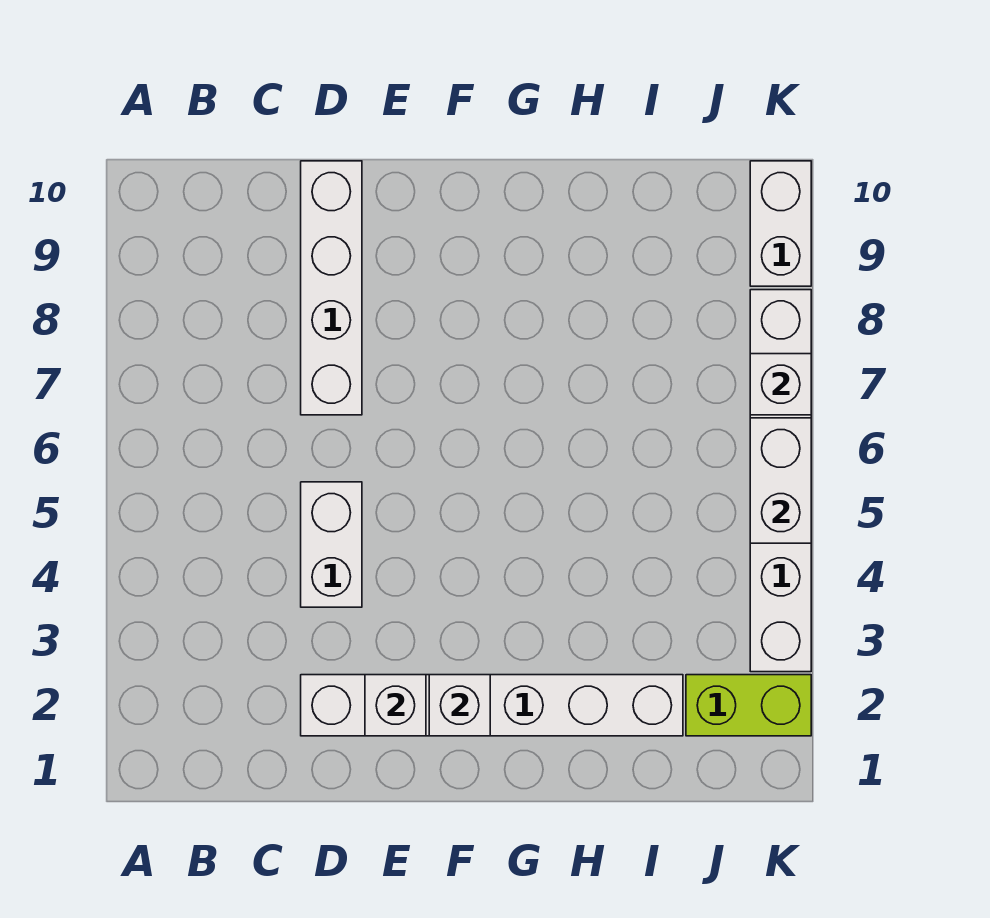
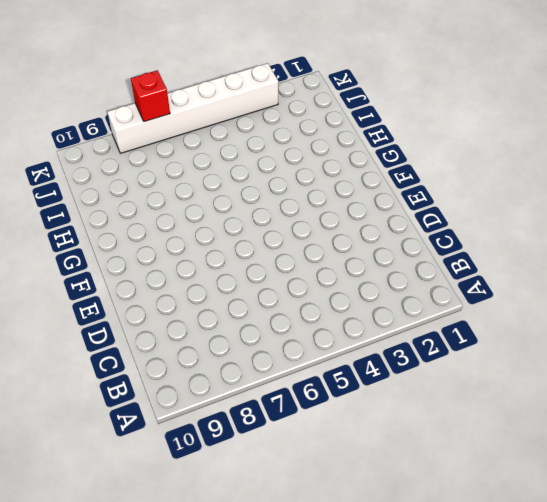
red brick K7 level 2 -> white brick K7 level 2
none -> white brick D2:I2 level 1
none -> white brick D4:D5 level 1

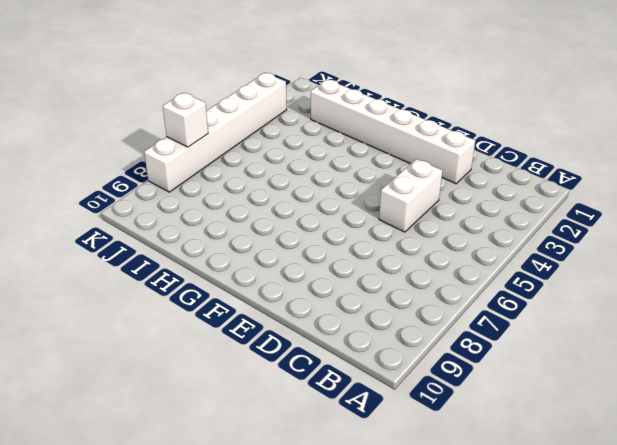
none -> white brick D7:D10 level 1
none -> lime brick J2:K2 level 1

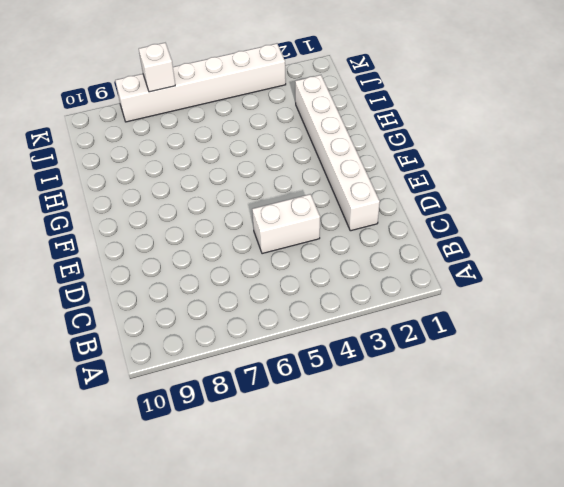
none -> white brick D7:D10 level 1
none -> lime brick J2:K2 level 1

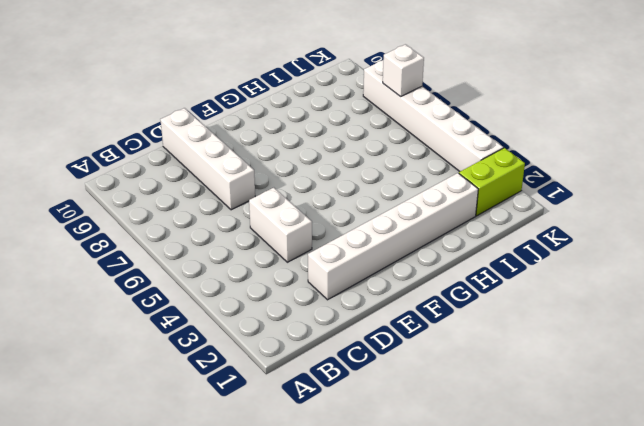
none -> white brick K9:K10 level 1
none -> white brick E2 level 2

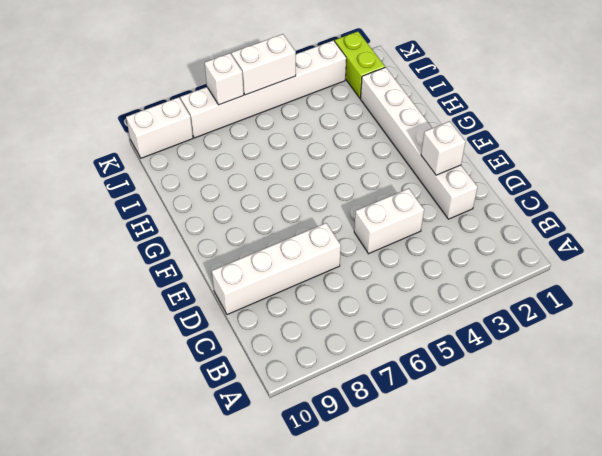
none -> white brick F2 level 2

